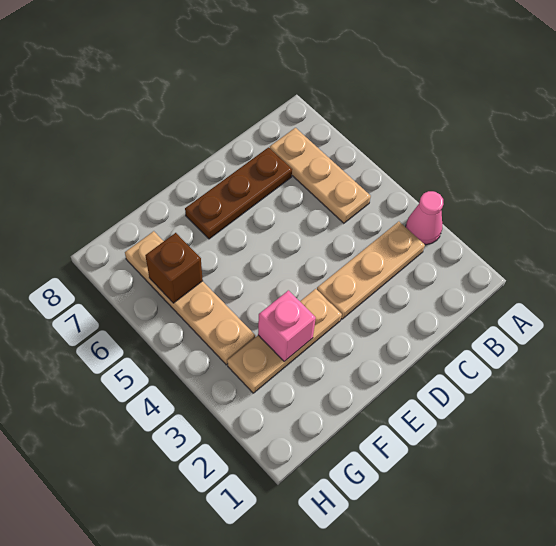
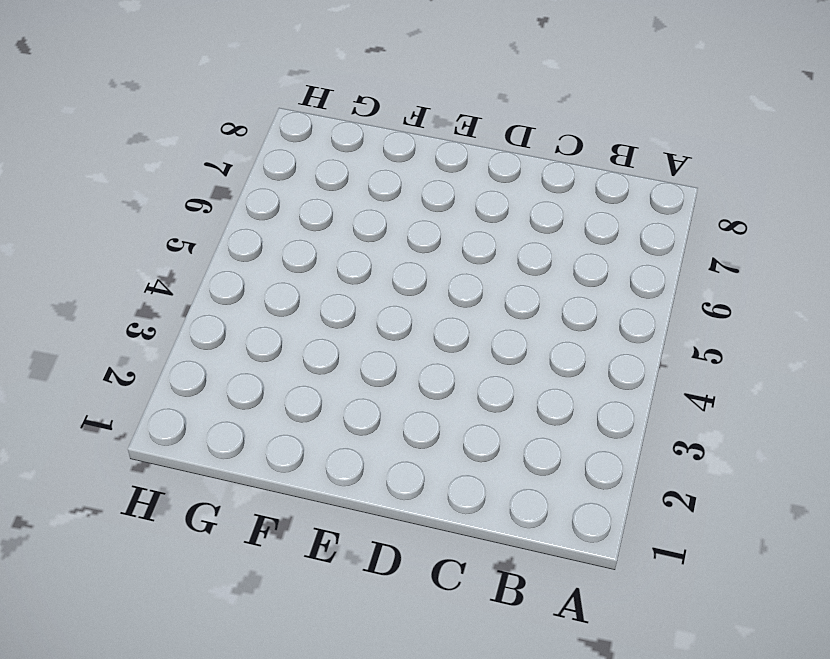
none -> pink cone A3 level 1
none -> tan plate B3:D3 level 1

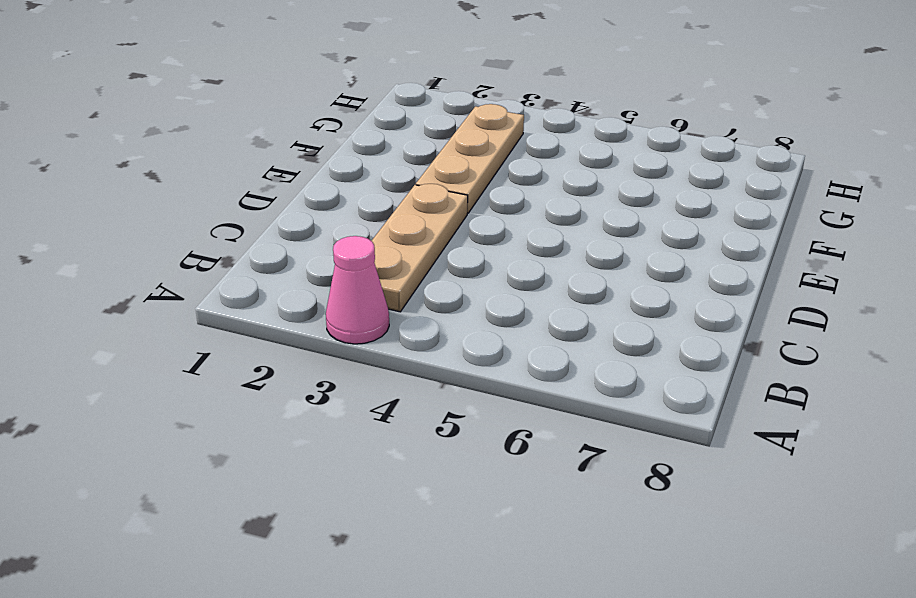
none -> tan plate B5:B7 level 1
none -> brown plate C7:E7 level 1

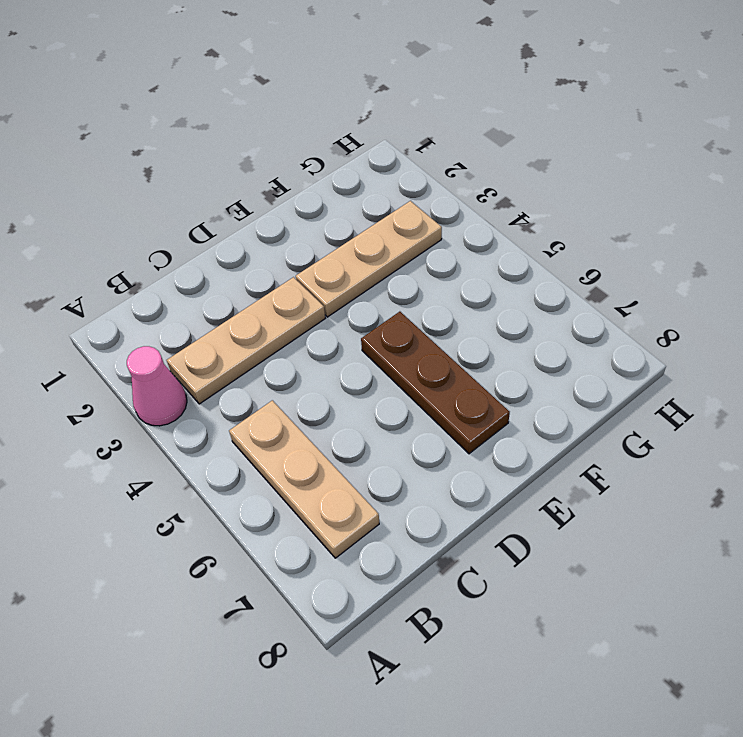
brown plate E5:E7 level 1 -> brown plate C7:E7 level 1
none -> tan plate G4:G7 level 1
none -> pink brick F3 level 2

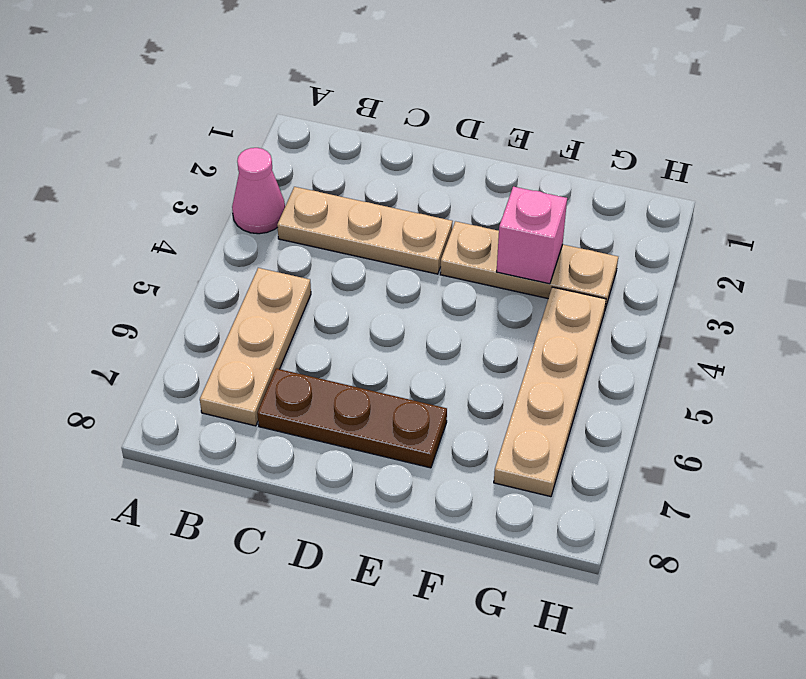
none -> brown brick G6 level 2

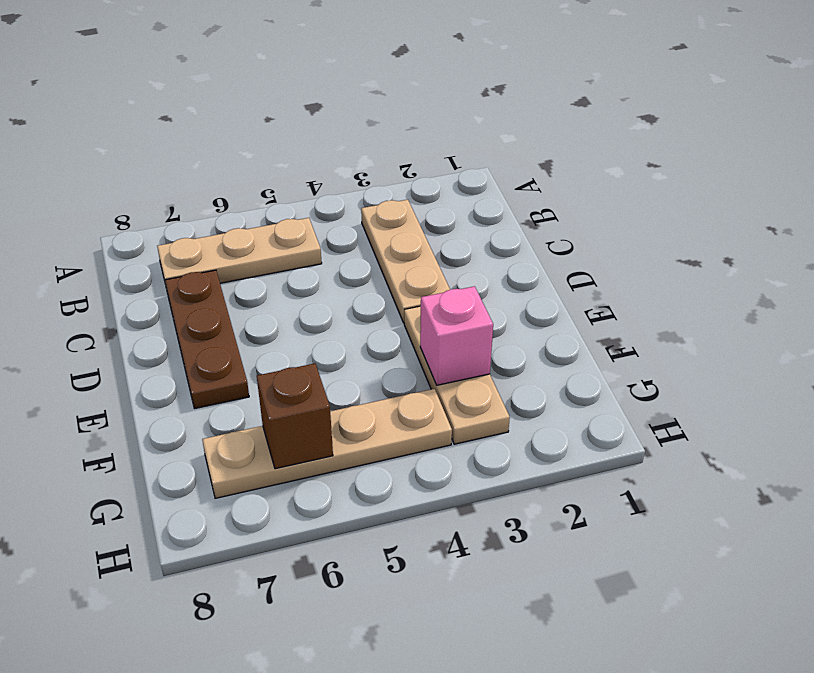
none -> pink cone A3 level 1

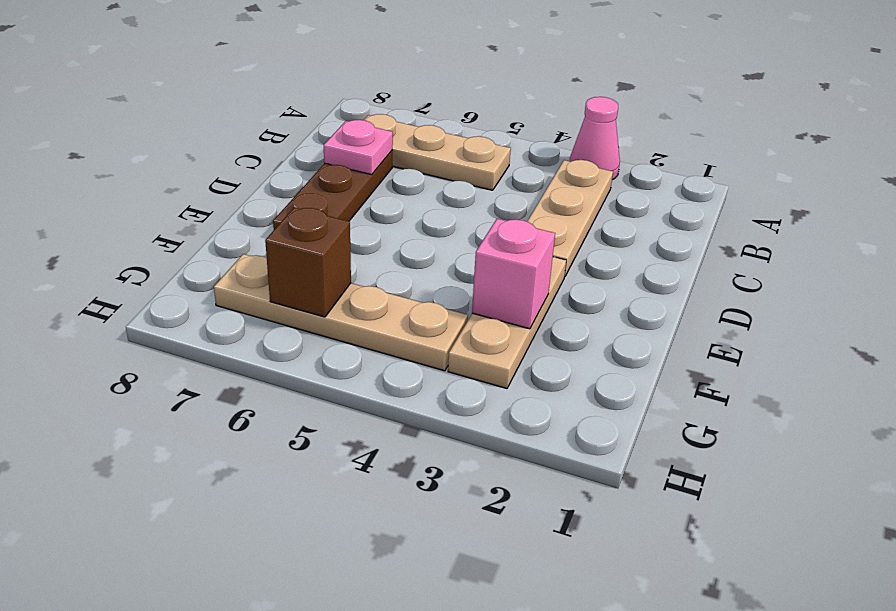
pink plate C7 level 2 -> none

